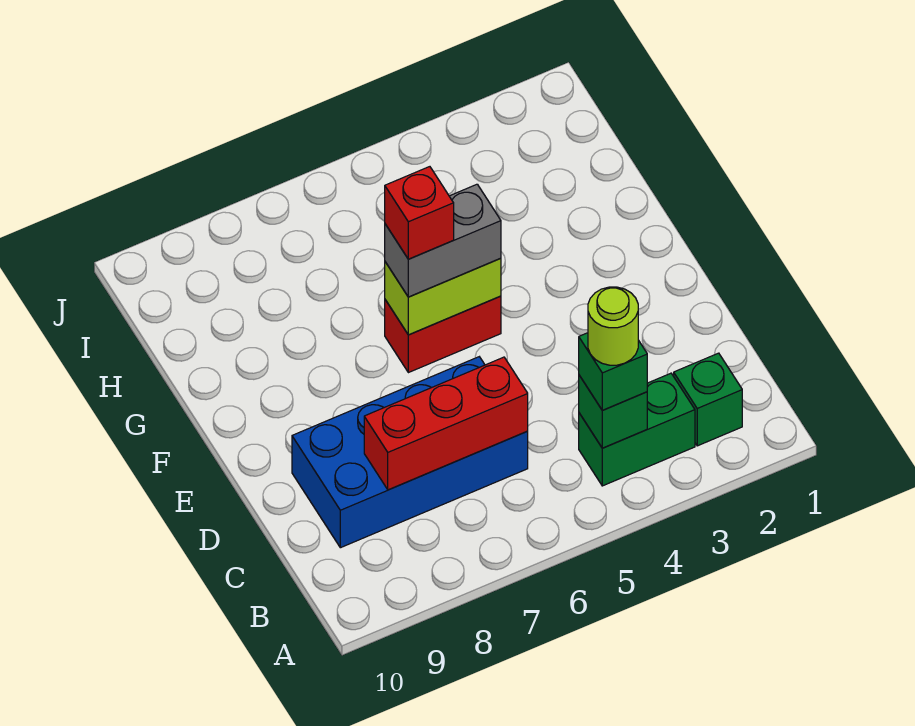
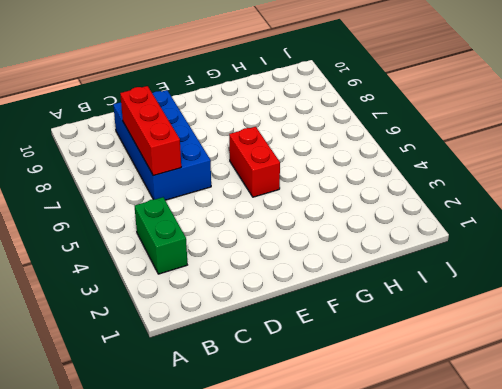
none -> green brick B2 level 1
none -> green brick B4 level 2

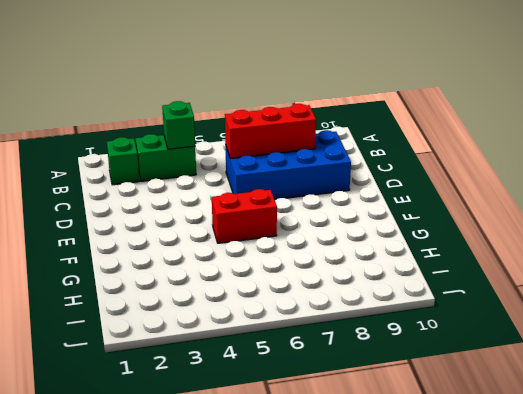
none -> lime brick F5:F6 level 2
none -> green brick B4 level 3

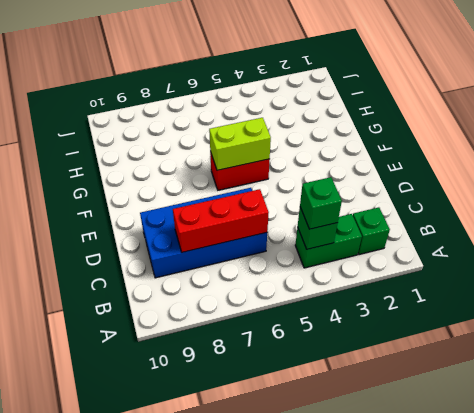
none -> grey brick F5:F6 level 3
none -> lime round brick B4 level 4

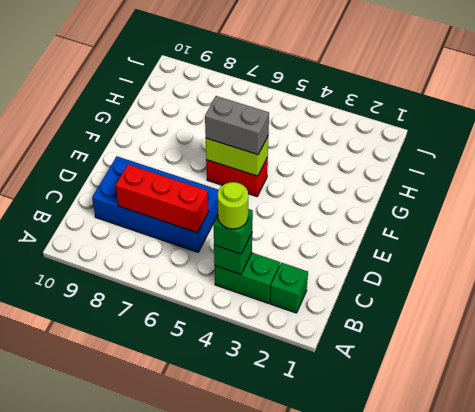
none -> red brick F6 level 4

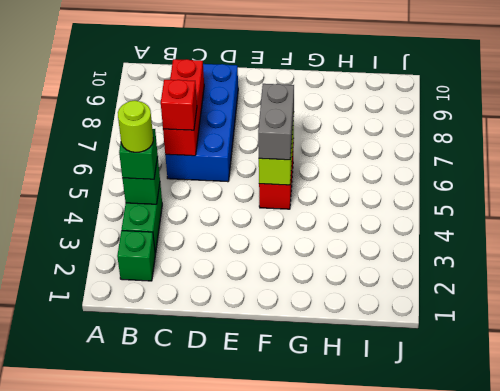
red brick C6 level 3 -> red brick F6 level 4

